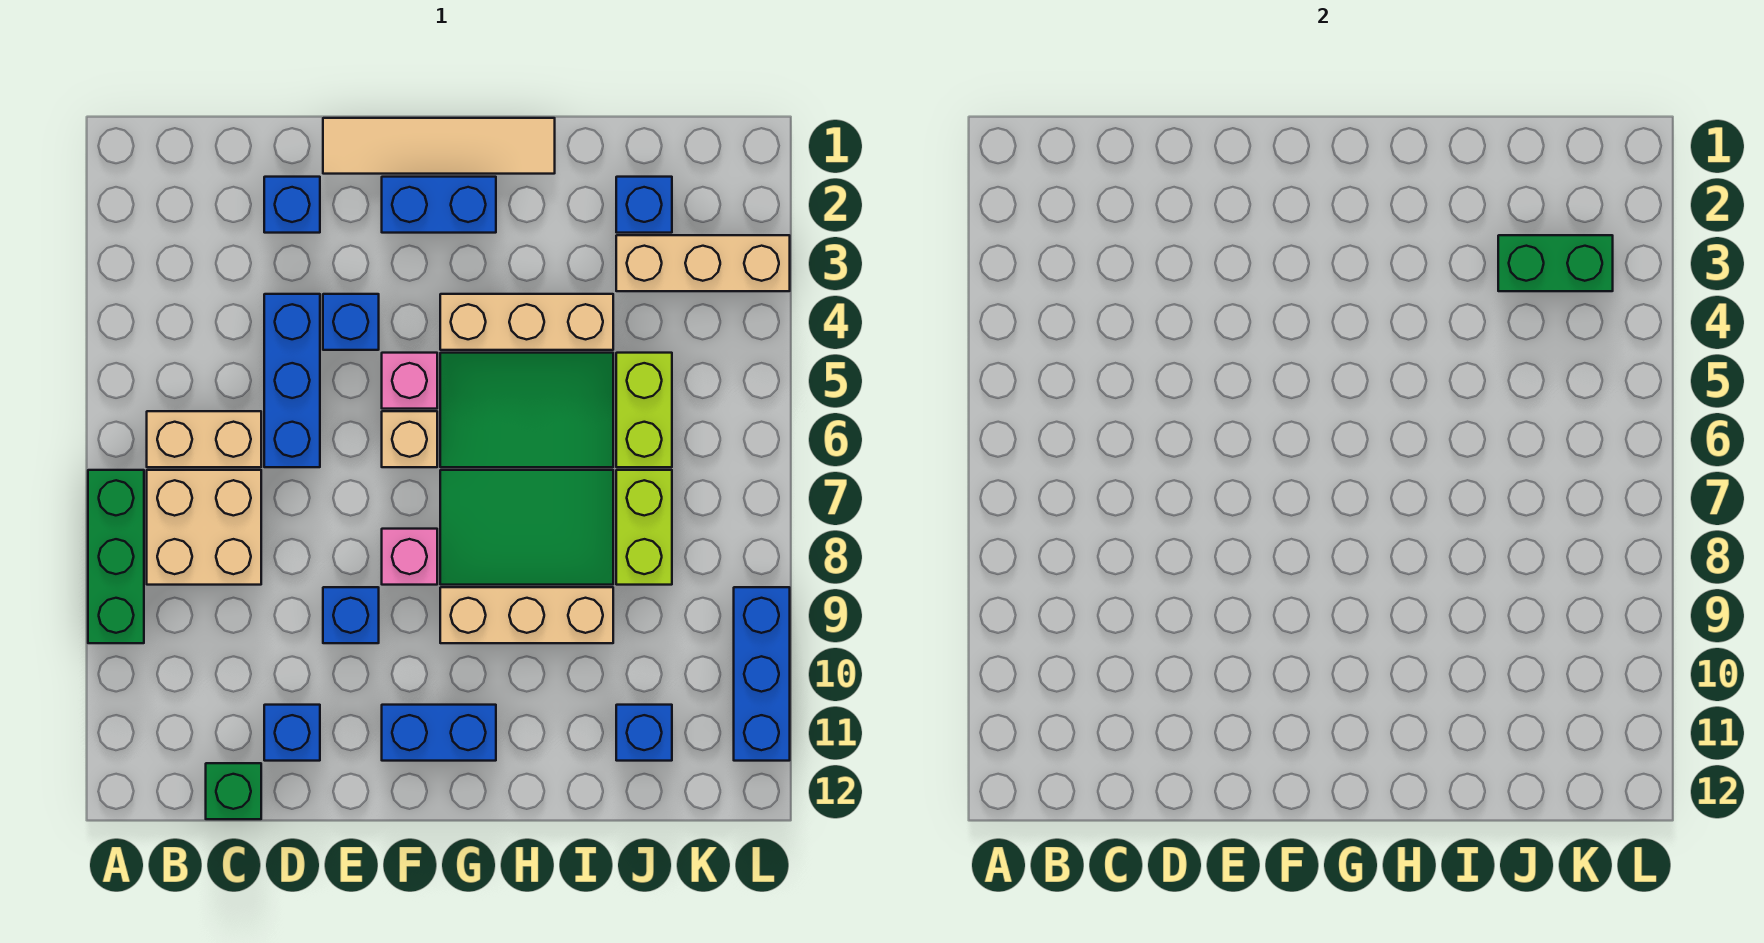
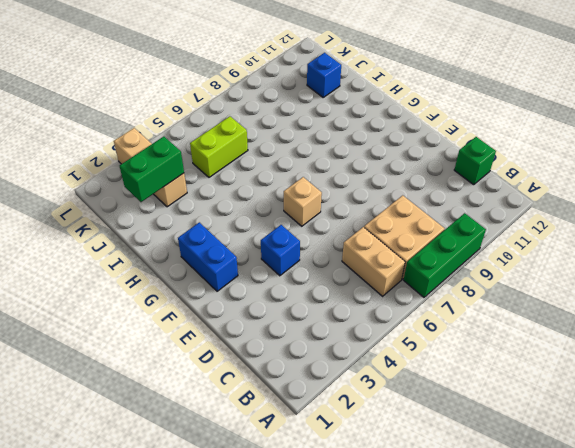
green brick J2:J3 level 2 -> green brick J3:K3 level 2
none -> blue brick D2 level 1
none -> blue brick D4:D6 level 1
none -> blue brick D11 level 1

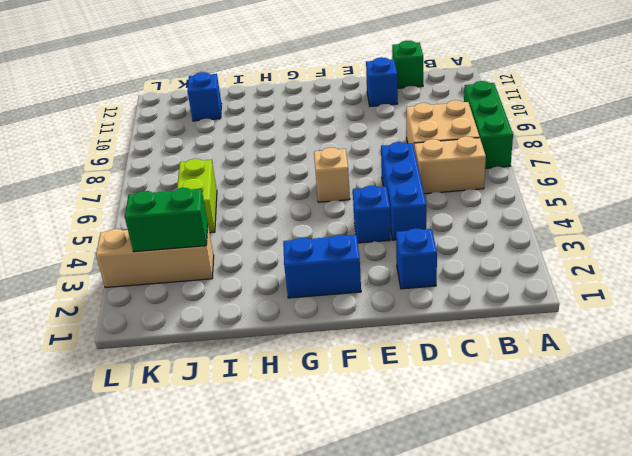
none -> tan tile E1:H1 level 1
none -> blue brick E9 level 1
none -> pink brick F5 level 1

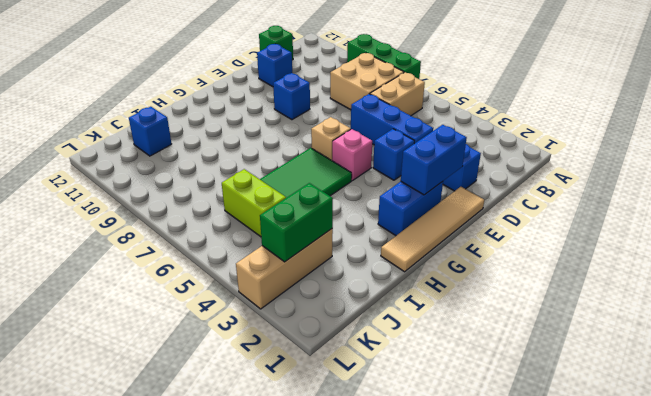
blue brick E2:F2 level 2 -> blue brick F11:G11 level 1
none -> pink brick F8 level 1
none -> tan brick G4:I4 level 1
none -> green tile G7:I8 level 1

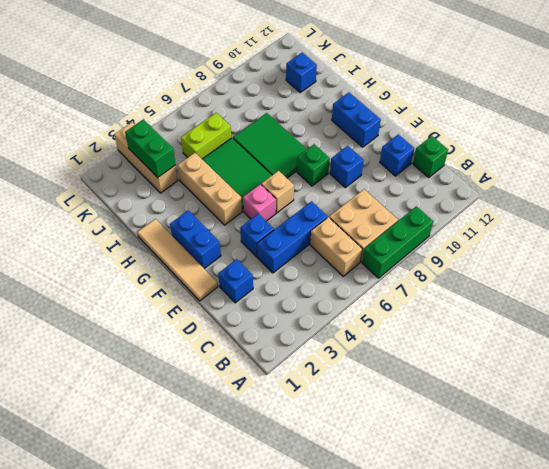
green brick F8 level 1 -> pink brick F8 level 1
none -> tan brick G9:I9 level 1
none -> blue brick J2 level 1
none -> lime brick J7:J8 level 1

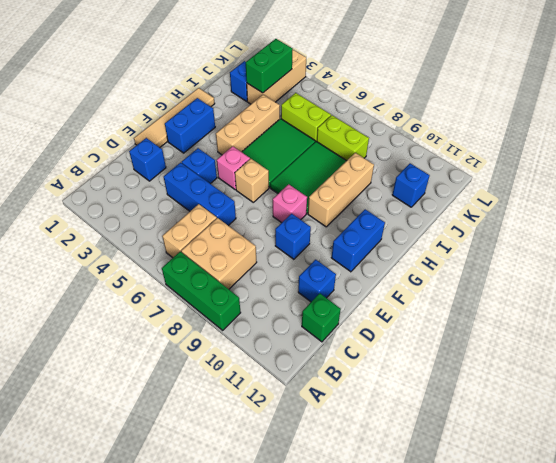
none -> blue brick L9:L11 level 1

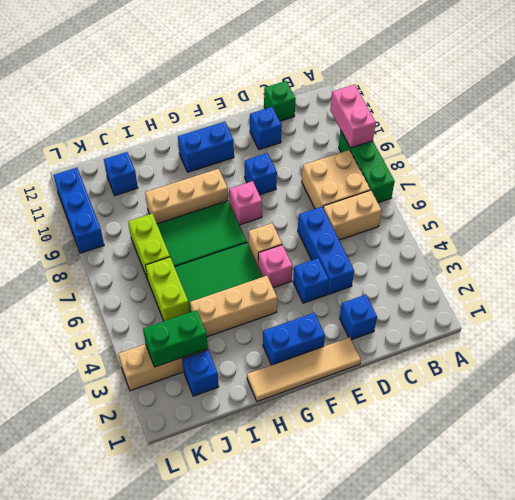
pink brick A9:A10 level 2 -> none

